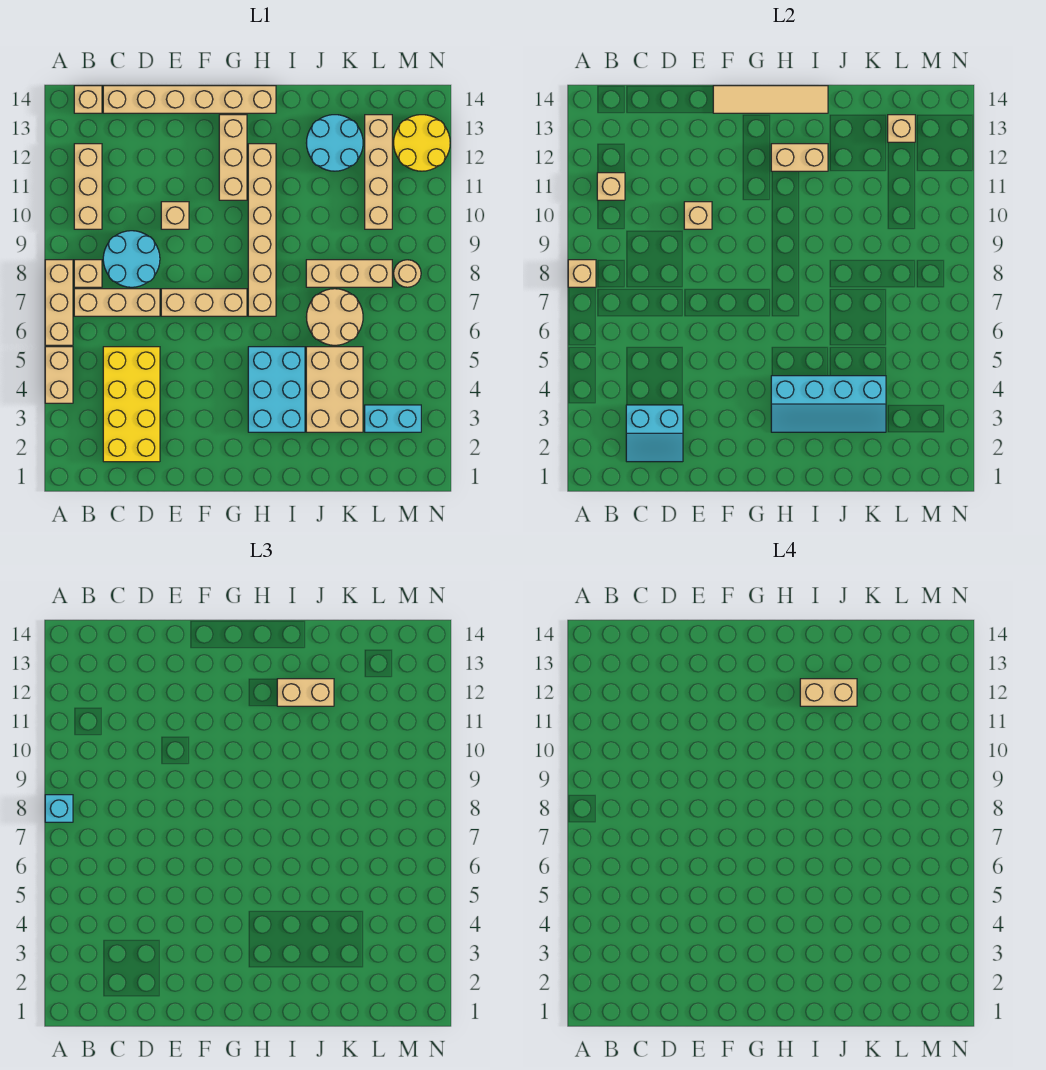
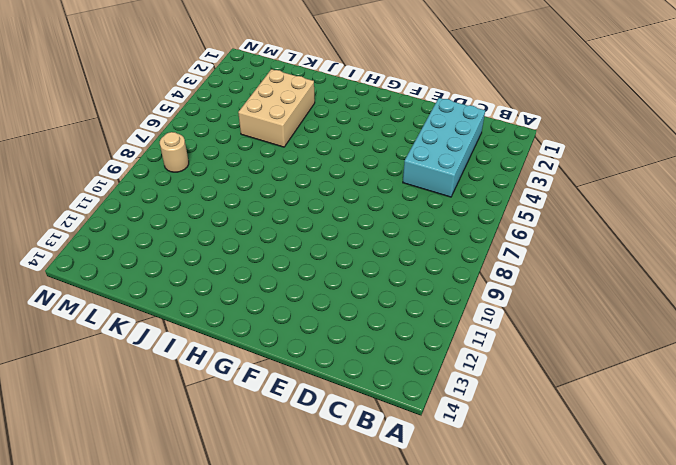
cyan brick C2:D5 level 1 -> yellow brick C2:D5 level 1
none -> tan brick A4:A5 level 1
none -> tan brick A6:A8 level 1
none -> tan brick B7:D7 level 1
none -> tan brick B8 level 1

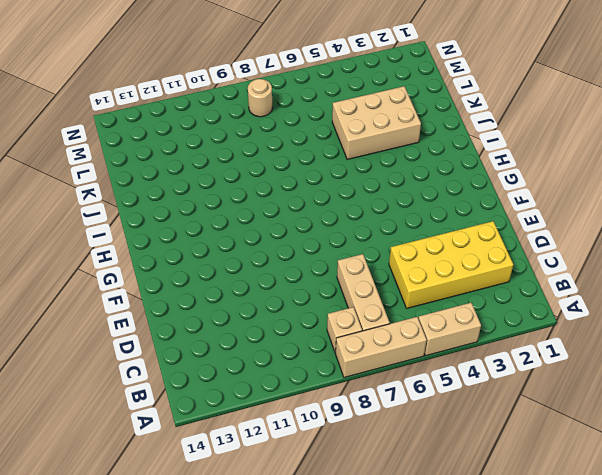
none -> tan brick B10:B12 level 1
none -> tan brick B14 level 1
none -> cyan round brick C8:D9 level 1
none -> tan brick C14:H14 level 1

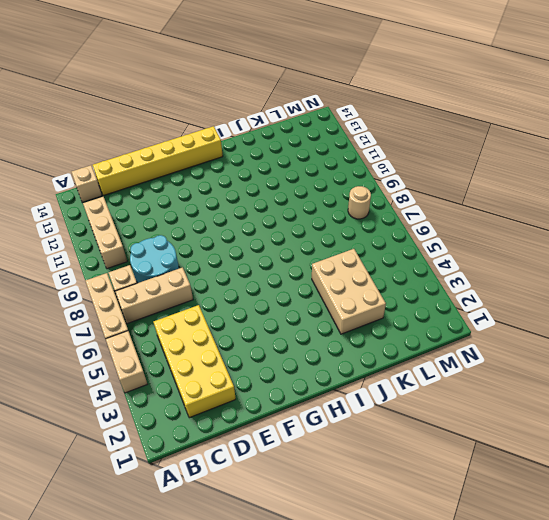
yellow brick C14:H14 level 1 -> tan brick C14:H14 level 1
none -> tan brick E7:G7 level 1
none -> tan brick E10 level 1
none -> tan brick G11:G13 level 1
none -> cyan brick H3:I5 level 1

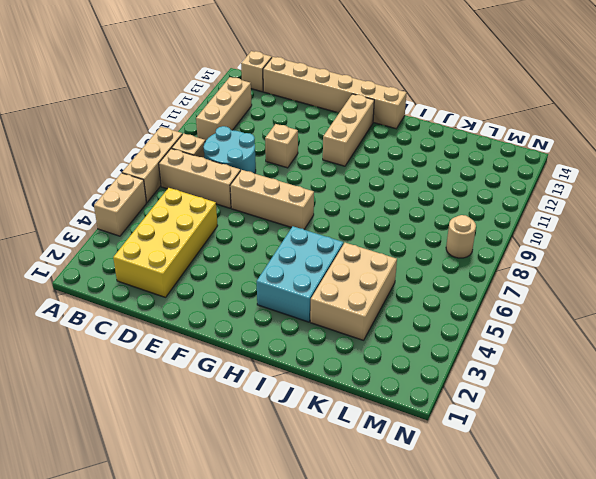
none -> tan brick H7:H12 level 1
none -> tan round brick J6:K7 level 1
none -> tan brick J8:L8 level 1
none -> cyan round brick J12:K13 level 1

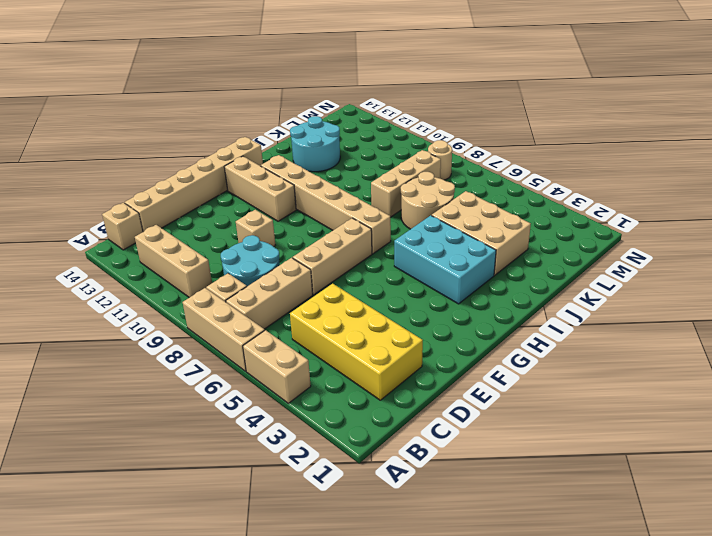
none -> cyan brick L3:M3 level 1
none -> tan brick L10:L13 level 1
none -> yellow round brick M12:N13 level 1
none -> tan brick A8 level 2

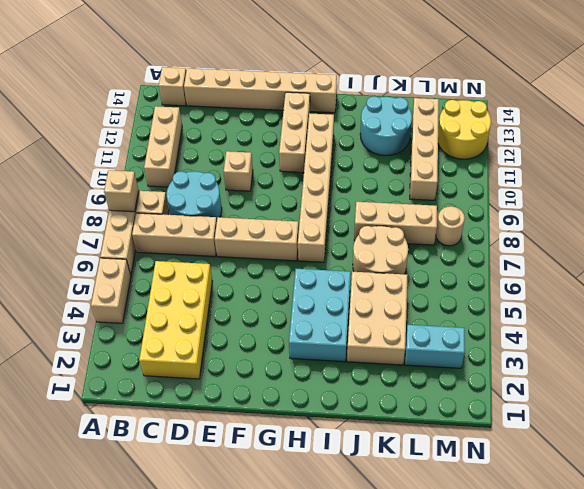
none -> tan brick B11 level 2
none -> cyan slope C2:D3 level 2 top 3
none -> tan brick E10 level 2
none -> tan tile F14:I14 level 2

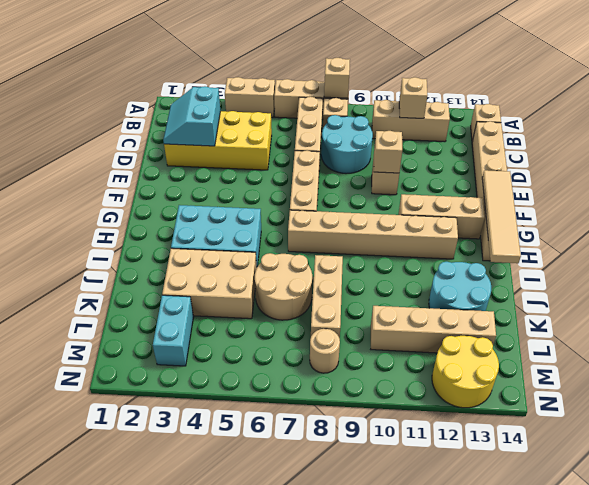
none -> cyan slope H3:K4 level 2 top 4
none -> tan brick H12:I12 level 2
none -> tan brick L13 level 2
none -> cyan brick A8 level 3

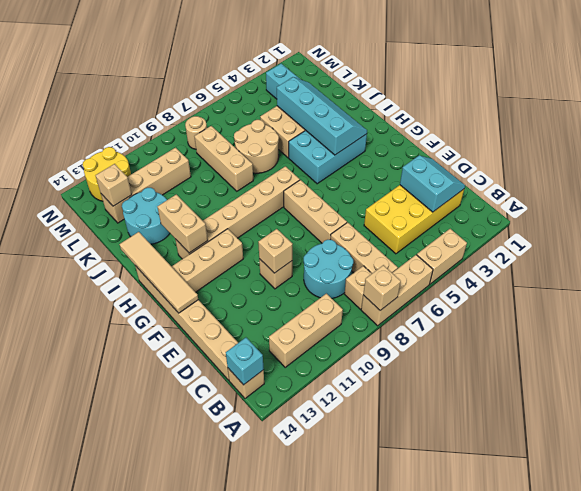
cyan brick B14 level 2 -> cyan brick A8 level 3
none -> tan brick B11 level 2
none -> tan brick I12:J12 level 3
none -> tan brick I12:J12 level 4

